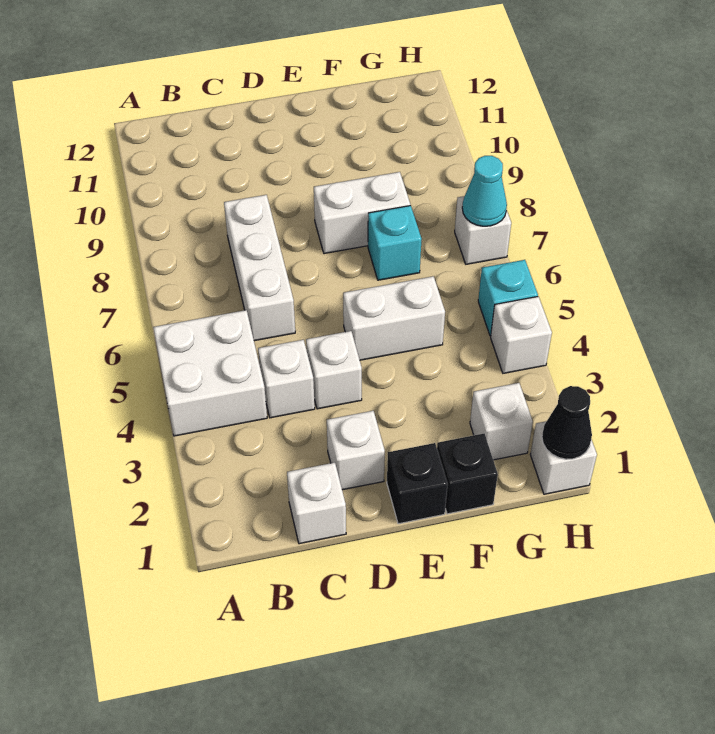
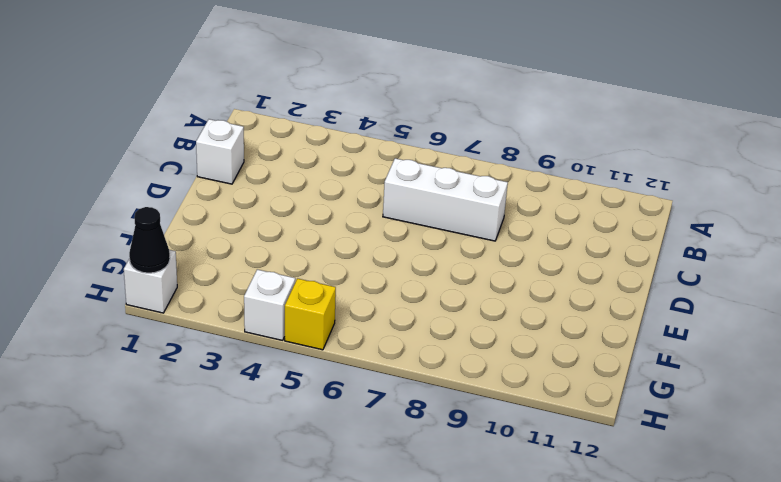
yellow brick H5 level 1 -> cyan brick H5 level 1
none -> white brick A4:B5 level 1
none -> white brick C4 level 1
none -> white brick D2 level 1

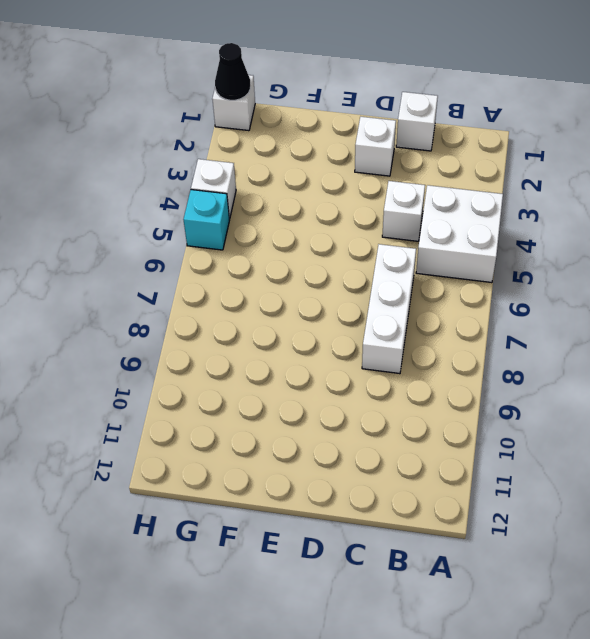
none -> white brick D4 level 1
none -> black brick E1 level 1
none -> white brick E5:F5 level 1

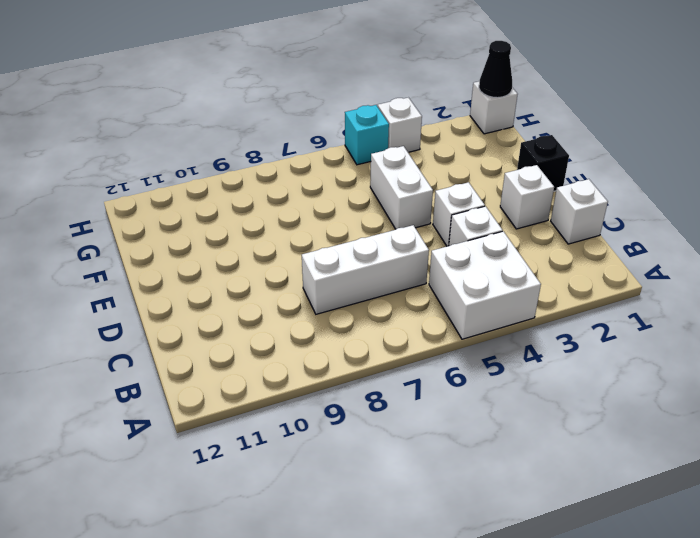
none -> white brick E8:F8 level 1
none -> black brick F1 level 1
none -> cyan brick F7 level 1

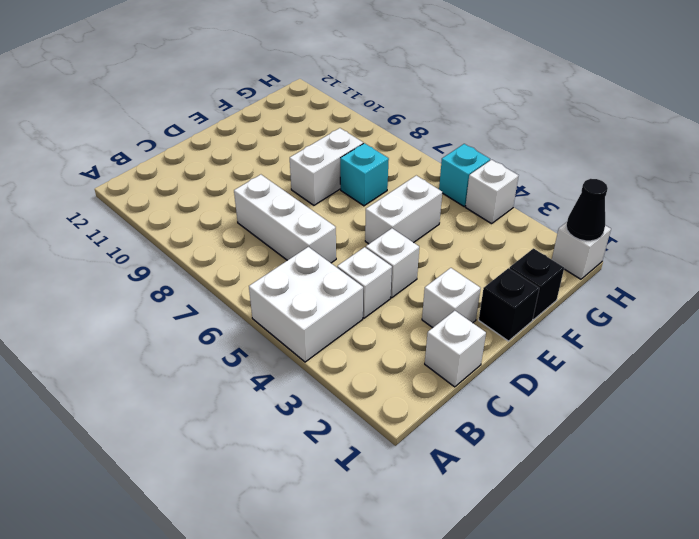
none -> white brick G2 level 1
none -> white brick H7 level 1
none -> cyan cone H7 level 2

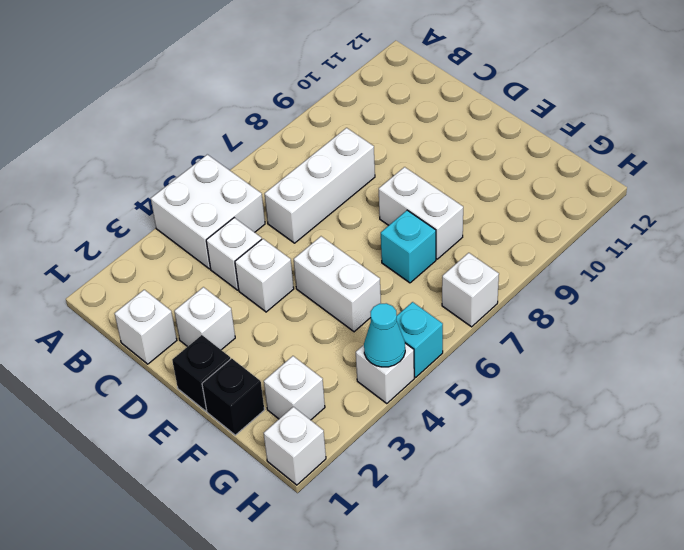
cyan cone H4 level 2 -> cyan cone H7 level 2
none -> black cone H1 level 2

